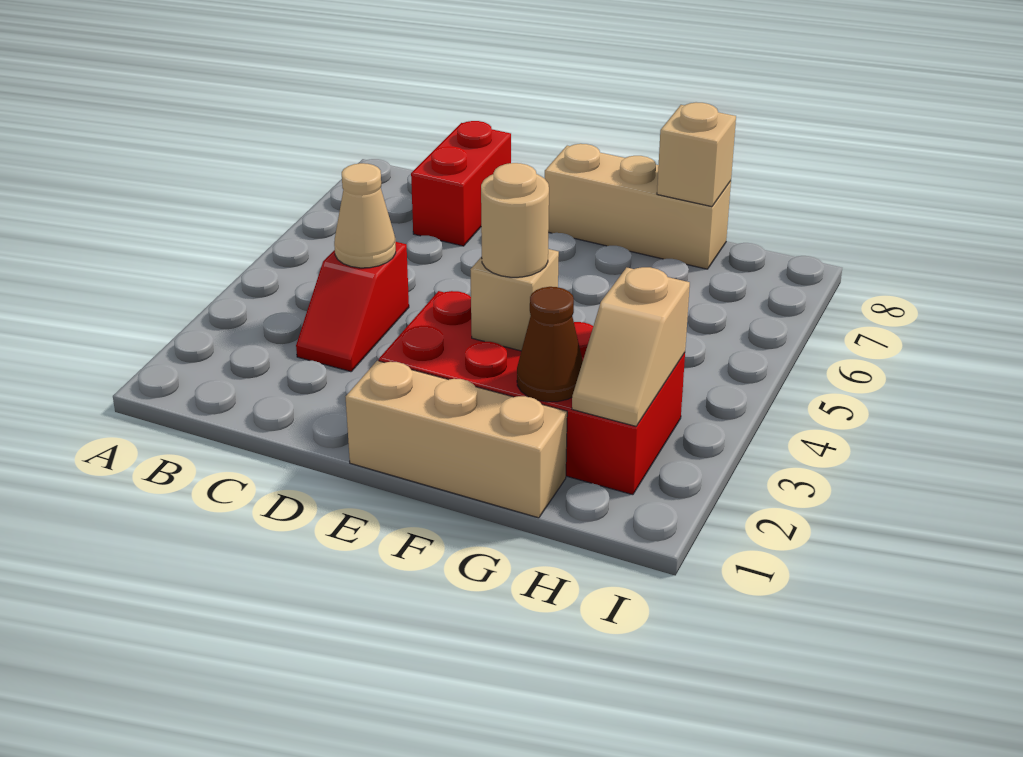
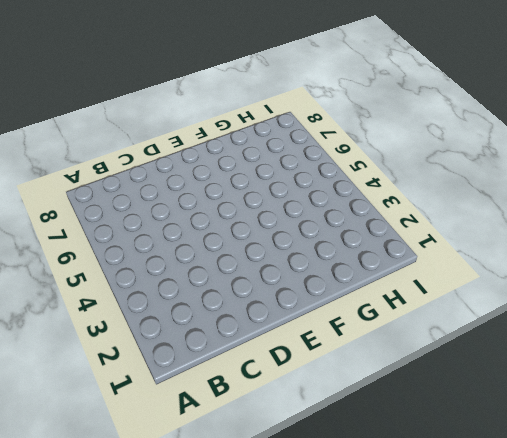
none -> red slope C3:C4 level 1 top 4
none -> red brick C7:C8 level 1

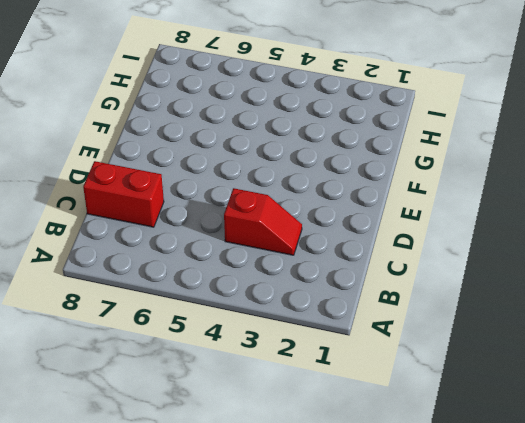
none -> tan brick E1:G1 level 1
none -> red brick E2:H3 level 1

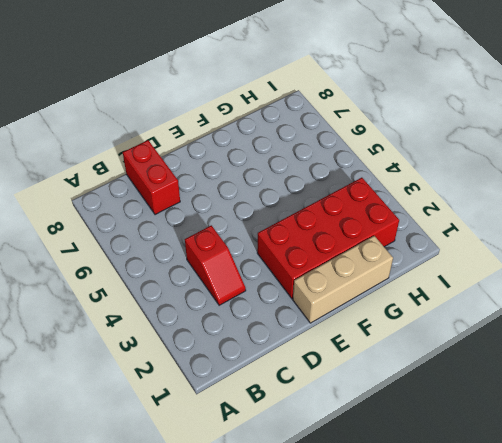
none -> tan brick E8:G8 level 1
none -> tan cone C4 level 2

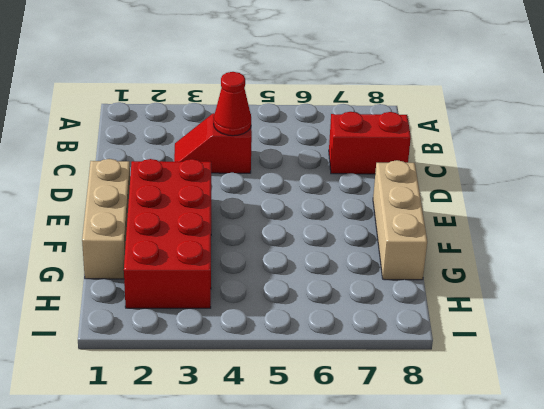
red cone C4 level 2 -> tan cone C4 level 2
none -> tan brick F3 level 2
none -> brown cone G2 level 2

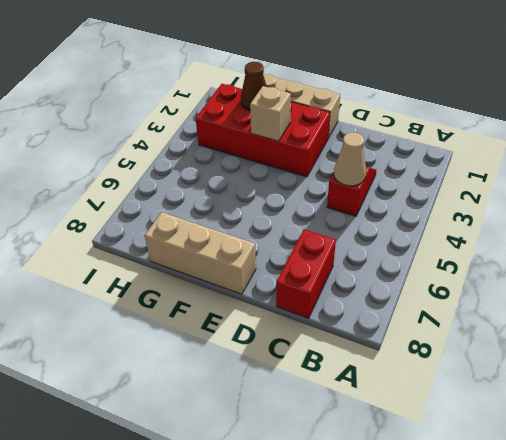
none -> tan brick G8 level 2
none -> tan slope H2:H3 level 2 top 3

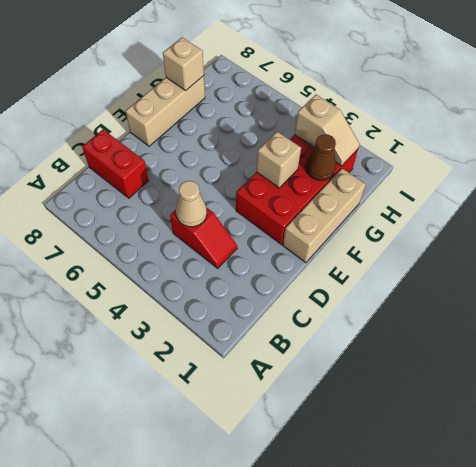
none -> tan round brick F3 level 3

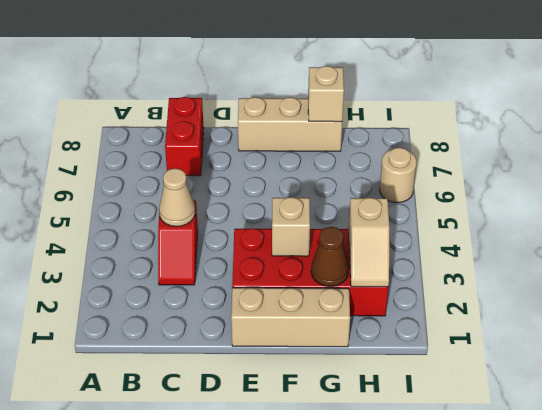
tan round brick I6 level 1 -> tan round brick F3 level 3

